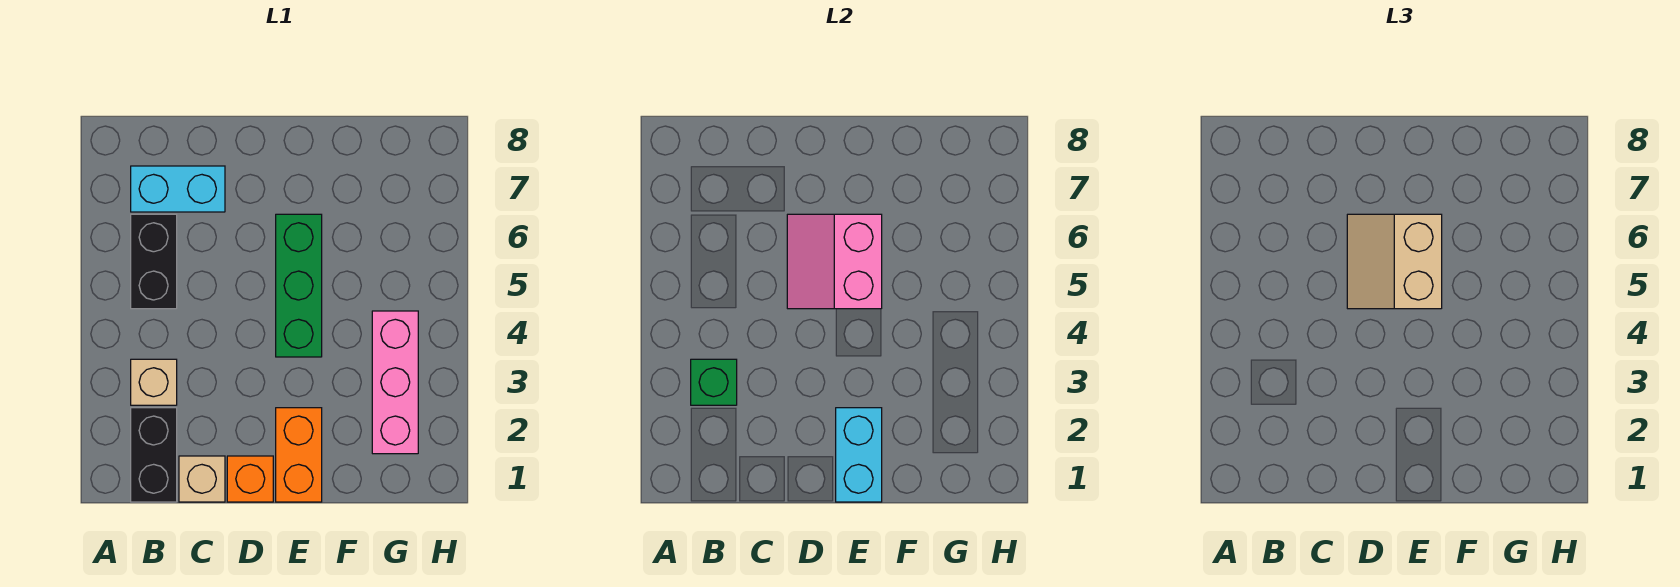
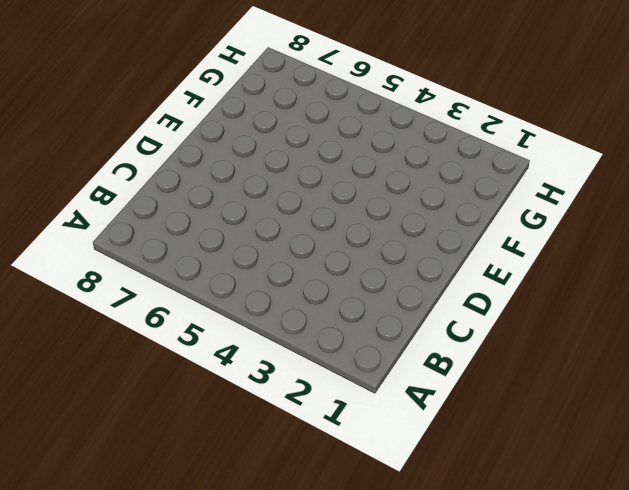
none -> black brick B1:B2 level 1
none -> tan brick B3 level 1
none -> black brick B5:B6 level 1

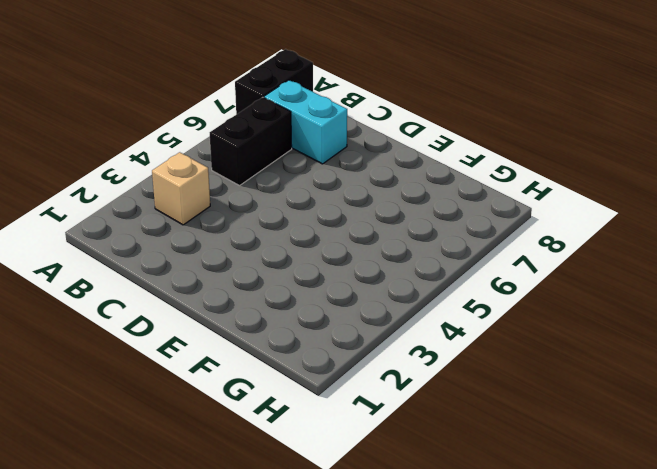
black brick A7:A8 level 1 -> black brick B1:B2 level 1
none -> tan brick C1 level 1
none -> orange brick D1 level 1
none -> orange brick E1:E2 level 1

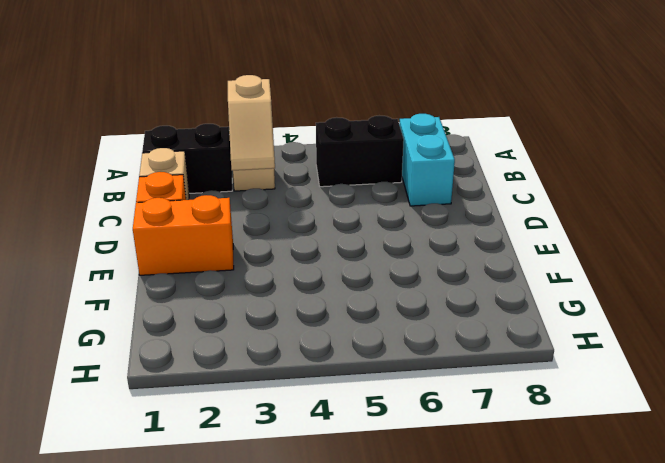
tan slope B3:C3 level 2 top B -> green brick B3 level 2
none -> green brick E4:E6 level 1
none -> pink brick G2:G4 level 1
none -> pink slope D5:E6 level 2 top E

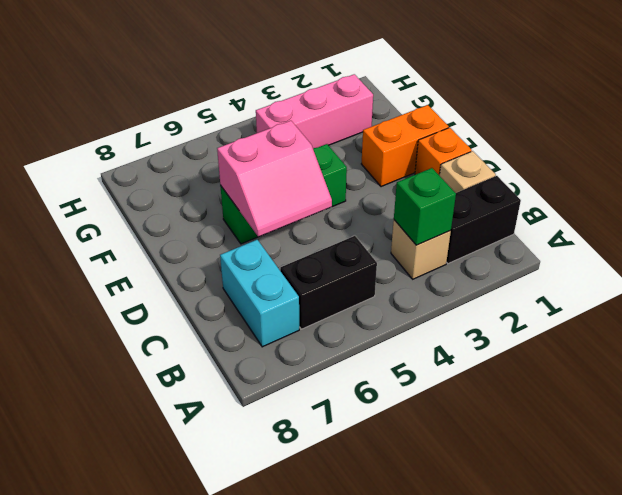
none -> cyan brick E1:E2 level 2
none -> tan slope D5:E6 level 3 top E

